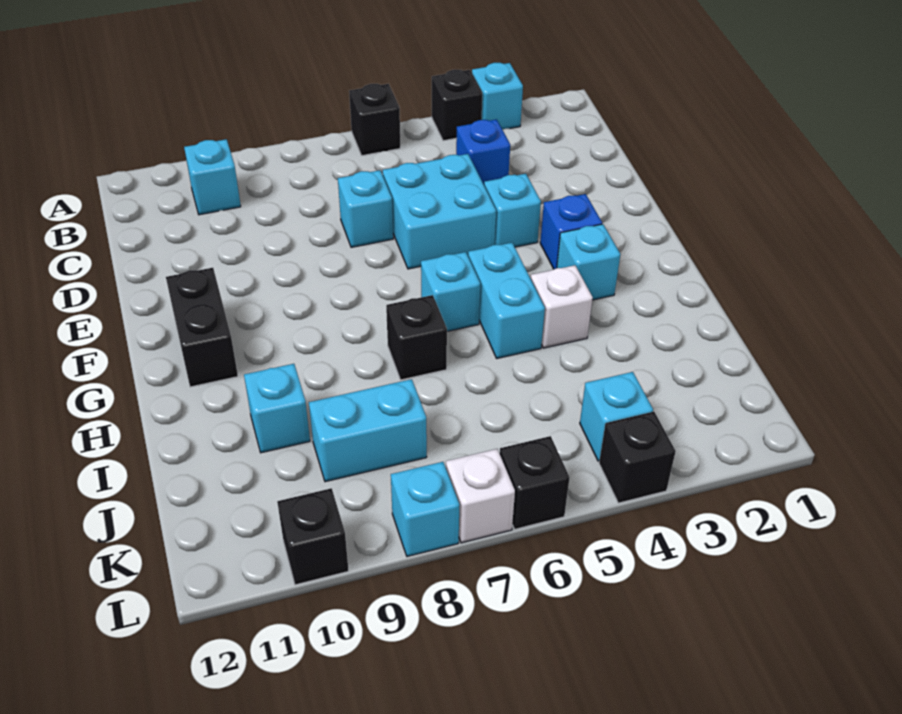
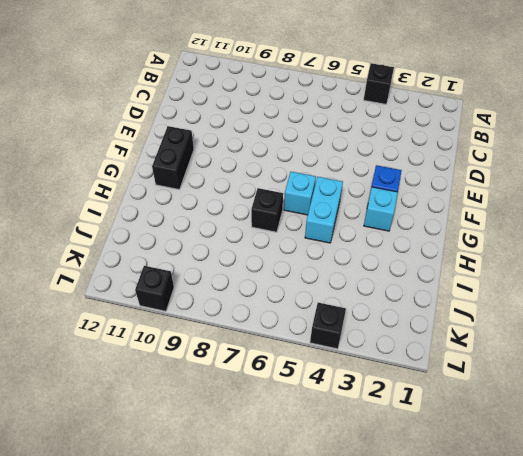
none -> cyan brick A3 level 1
none -> black brick A6 level 1
none -> cyan brick B10 level 1

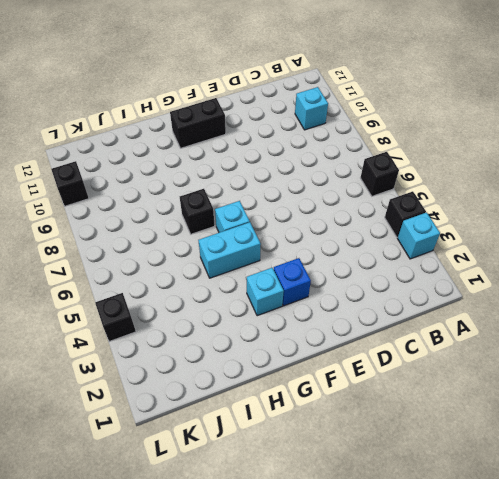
none -> blue brick C4 level 1
none -> cyan brick D5:E6 level 1
none -> cyan brick D7 level 1

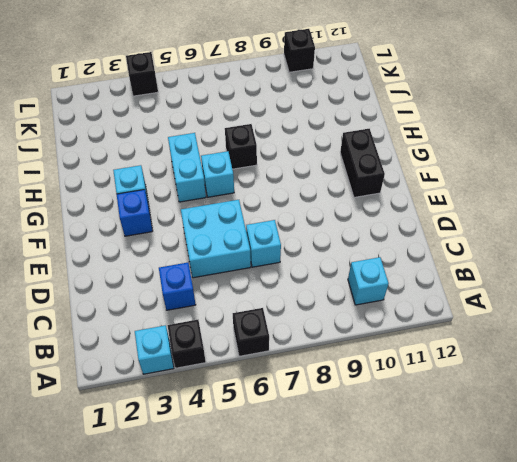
none -> cyan brick E4 level 1
none -> white brick H4 level 1
none -> cyan brick I10 level 1

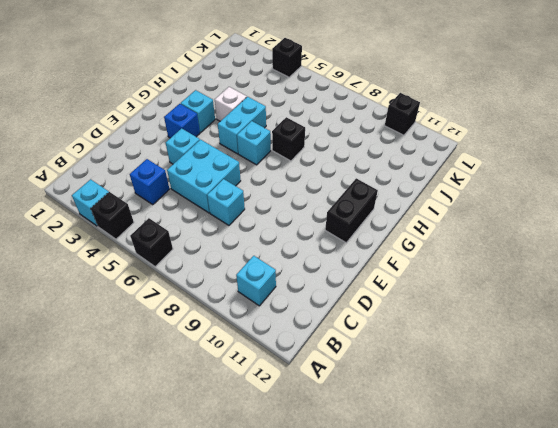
none -> cyan brick I10 level 1
none -> cyan brick J8:J9 level 1
none -> cyan brick K4 level 1

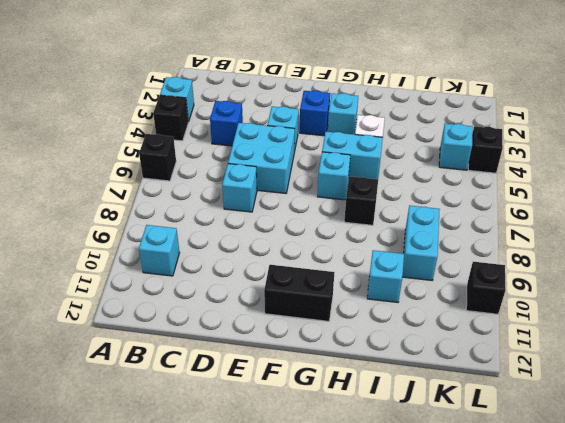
none -> black brick L6 level 1
none -> white brick L7 level 1
none -> cyan brick L8 level 1

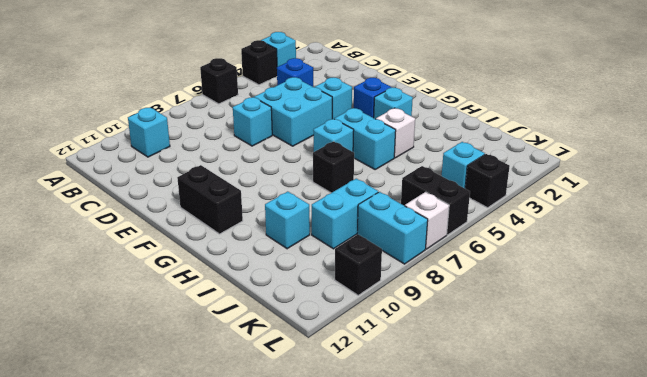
black brick K6:L6 level 1 -> black brick L6 level 1
cyan brick K8:L8 level 1 -> cyan brick L8 level 1

